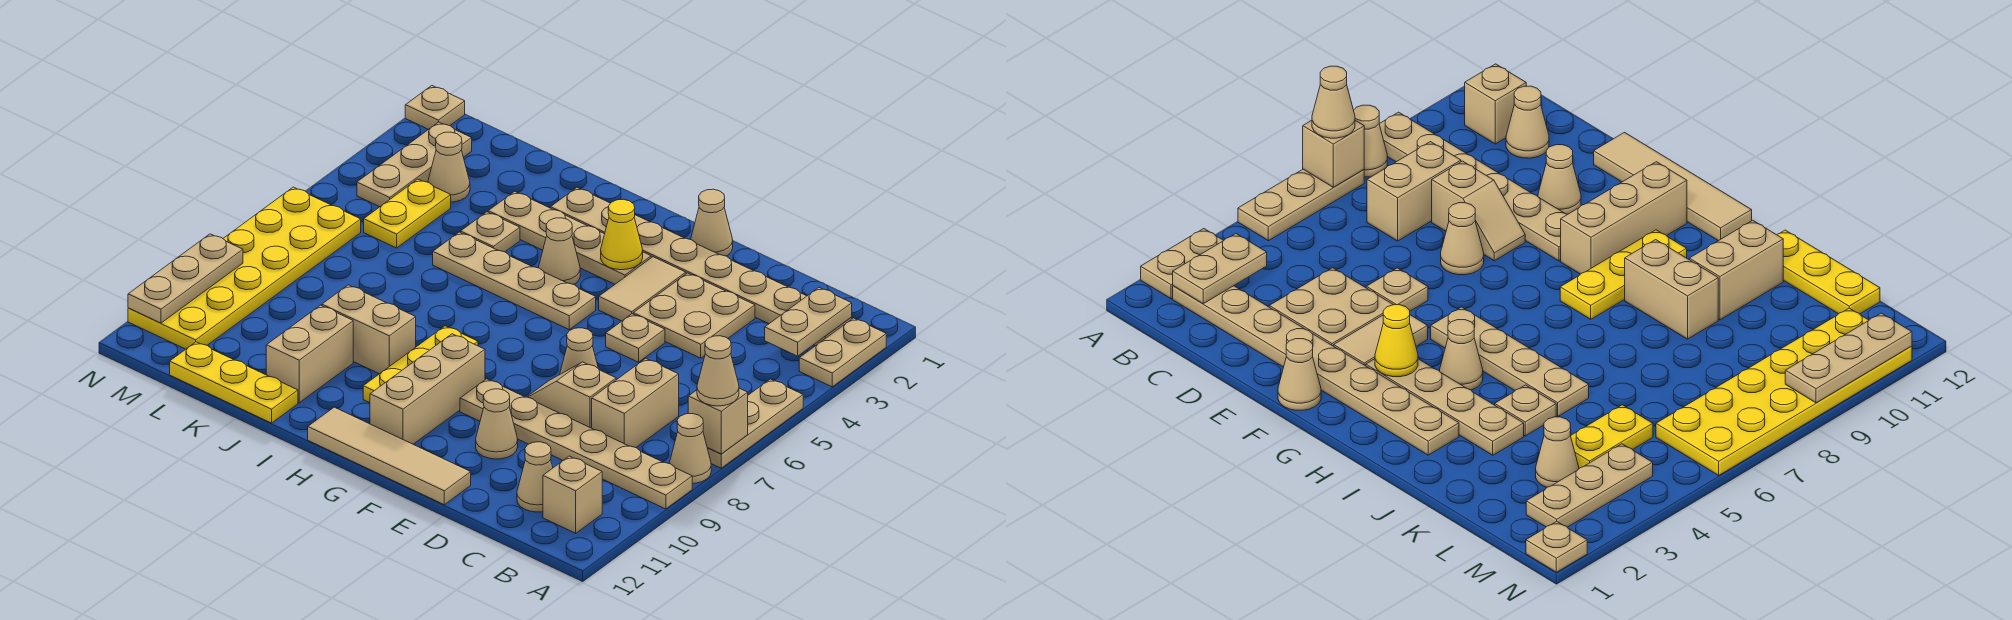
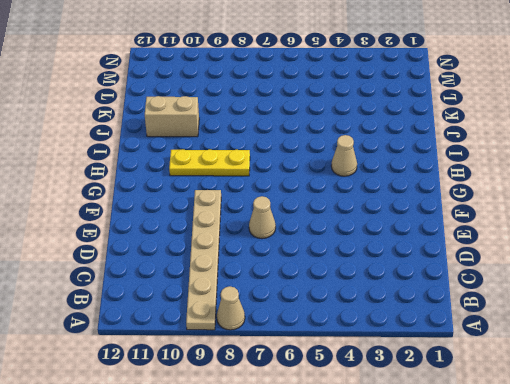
none -> tan plate A2:A3 level 1
none -> tan plate A5:A7 level 1
none -> tan plate B2:I2 level 1
none -> tan brick B11 level 1

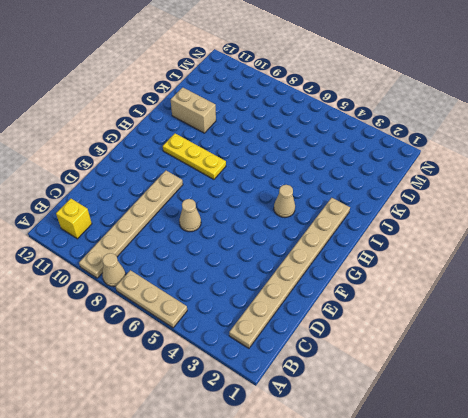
yellow brick B11 level 1 -> tan brick B11 level 1
none -> tan plate A2:A3 level 1
none -> tan brick C7:C8 level 1
none -> tan cone C11 level 1
none -> tan plate D3:E4 level 1

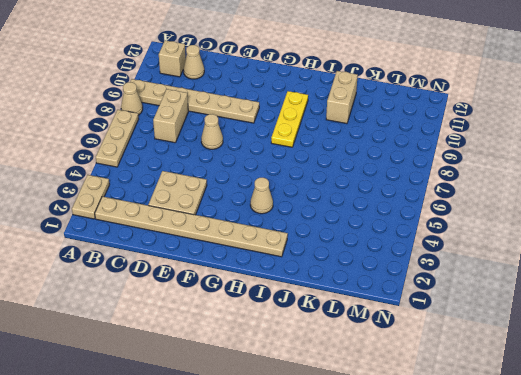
none -> tan slope D8:E8 level 1 top D
none -> tan plate E5 level 1
none -> tan cone E10 level 1
none -> tan tile E12:H12 level 1

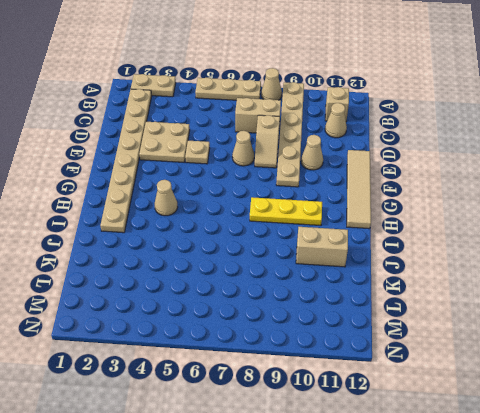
none -> tan cone F1 level 1
none -> tan tile F3:F4 level 1
none -> tan plate G3:J3 level 1
none -> tan plate G5:J5 level 1

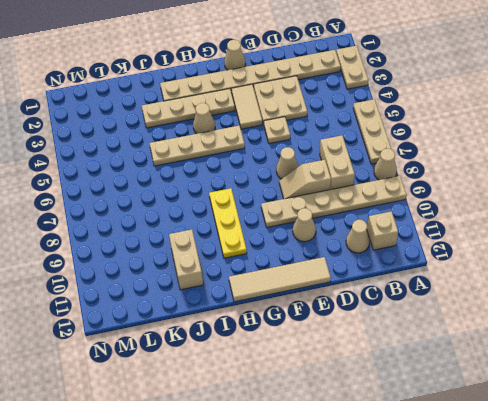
none -> tan brick G9:G11 level 1
none -> tan brick I9:J9 level 1
none -> tan plate J4 level 1
none -> yellow plate J12:L12 level 1

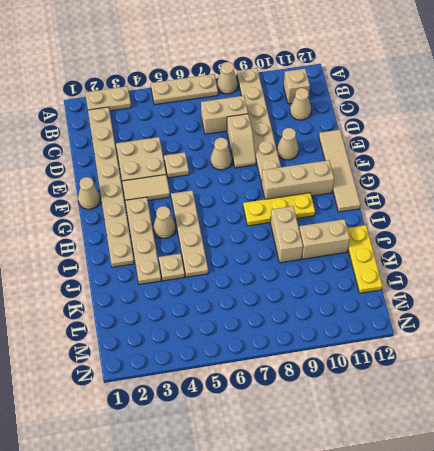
none -> tan cone L3 level 1
none -> yellow plate L4:L5 level 1
none -> tan plate M2:M4 level 1
none -> yellow plate M6:N11 level 1

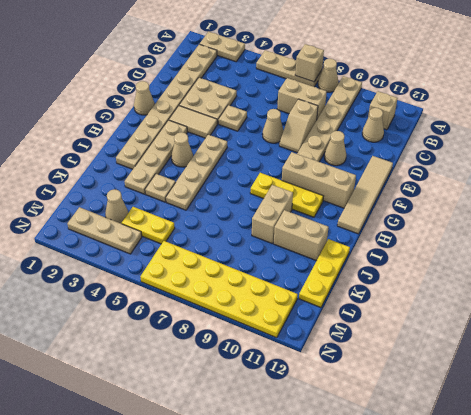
none -> tan plate N1 level 1
none -> tan plate B2:B3 level 2
none -> yellow cone G3 level 2
none -> tan plate N9:N11 level 2

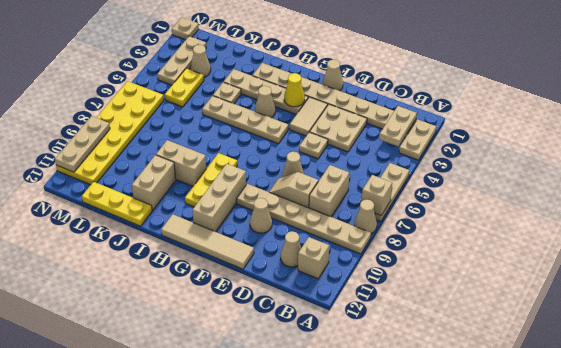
none -> tan cone A7 level 3

